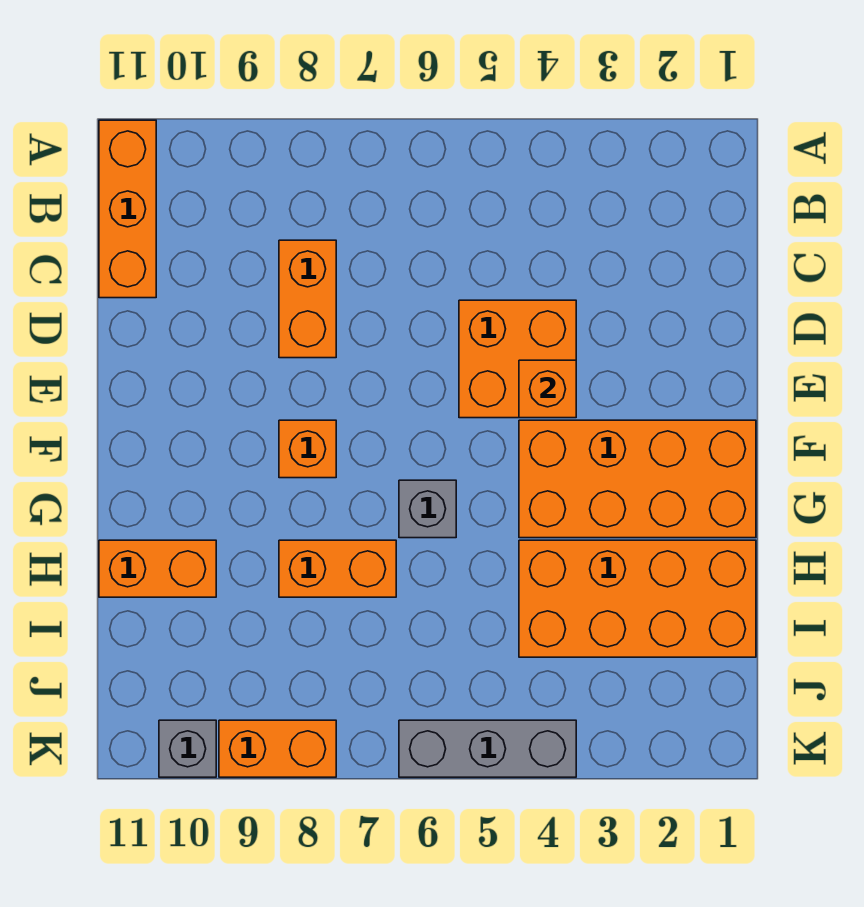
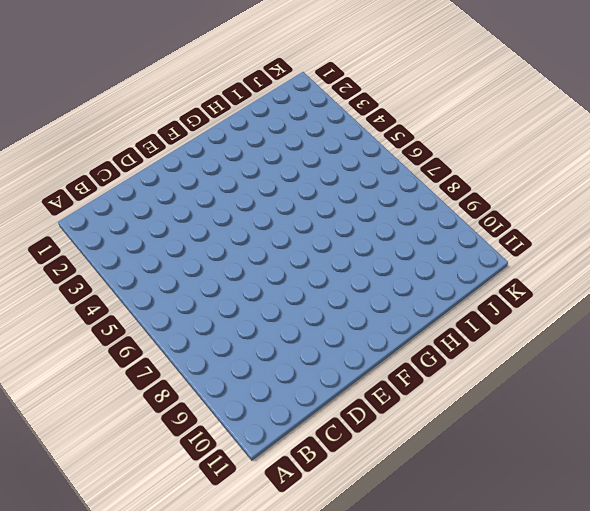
none -> orange brick A11:C11 level 1
none -> orange brick C8:D8 level 1
none -> orange brick D4:E5 level 1

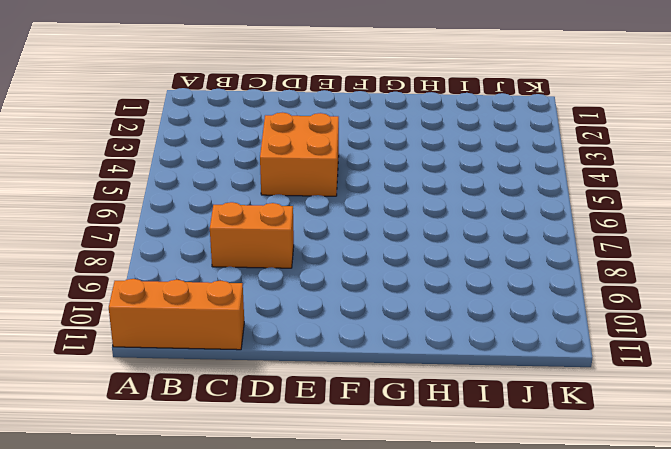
none -> orange brick F1:G4 level 1
none -> orange brick F8 level 1
none -> grey brick G6 level 1

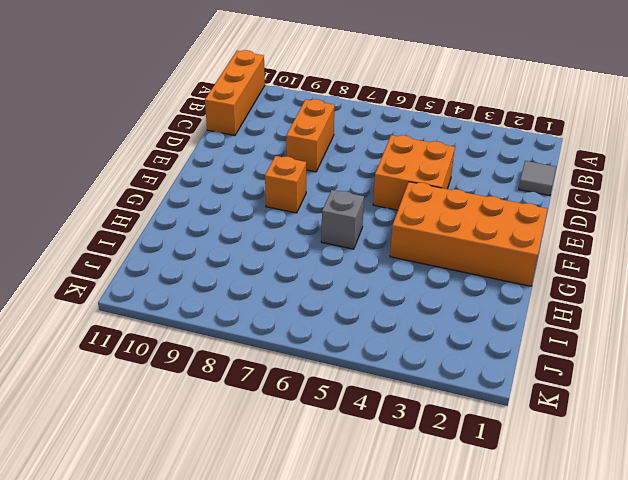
grey tile C1 level 1 -> none
none -> orange brick H1:I4 level 1
none -> orange brick H7:H8 level 1
none -> orange brick H10:H11 level 1

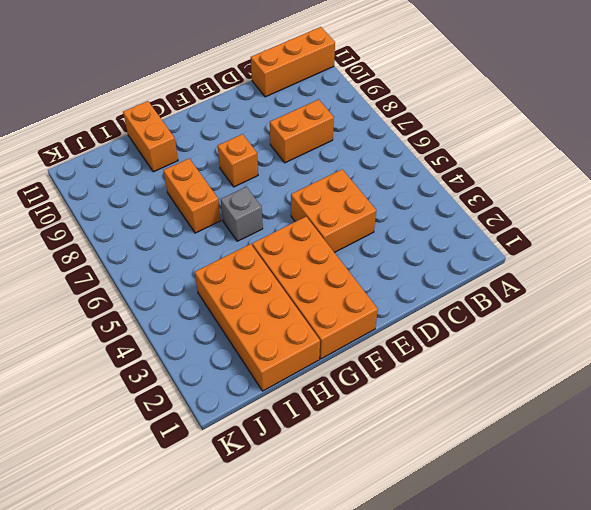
none -> grey brick K4:K6 level 1
none -> orange brick K8:K9 level 1
none -> grey brick K10 level 1

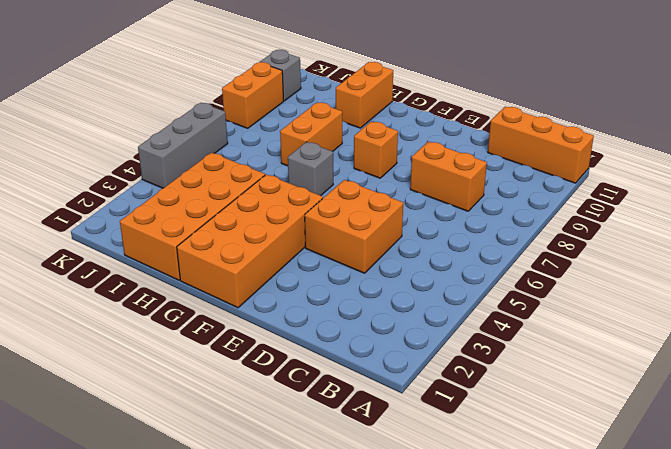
none -> orange brick E4 level 2

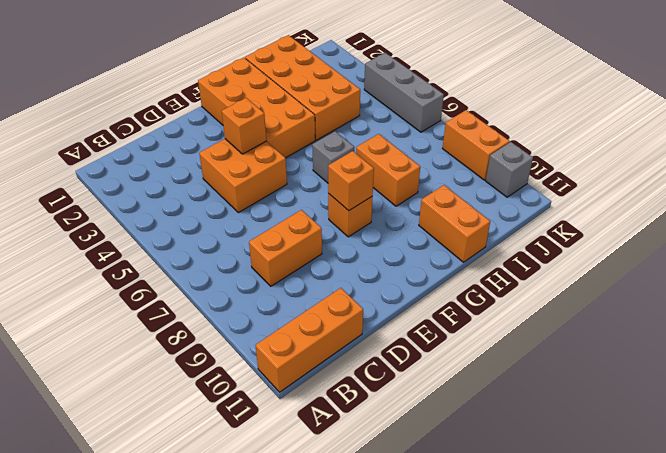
orange brick F8 level 2 -> none

